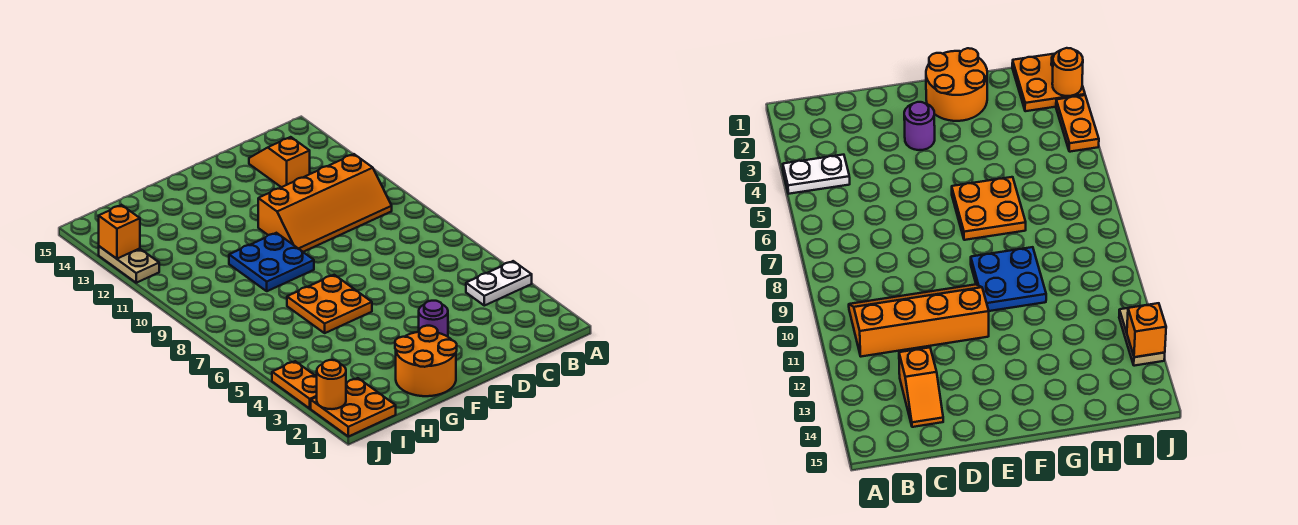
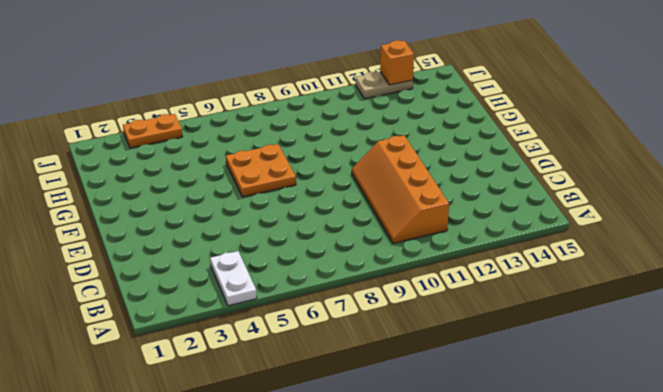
none -> orange slope C13:C14 level 1 top 13
none -> purple round brick E3 level 1
none -> orange round brick F1:G2 level 1

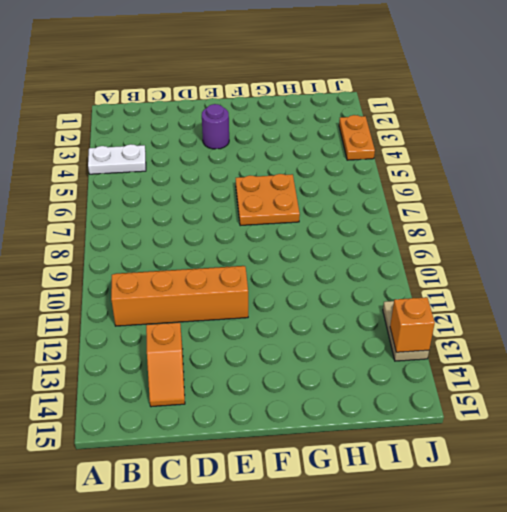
none -> orange round brick F1:G2 level 1
none -> blue plate F9:G10 level 1
none -> orange plate I1:J2 level 1

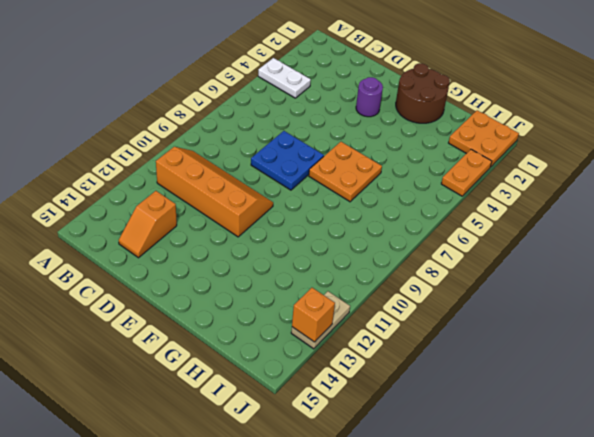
blue plate D7:E8 level 1 -> blue plate F9:G10 level 1
brown round brick F1:G2 level 1 -> orange round brick F1:G2 level 1
none -> orange round brick J2 level 2

